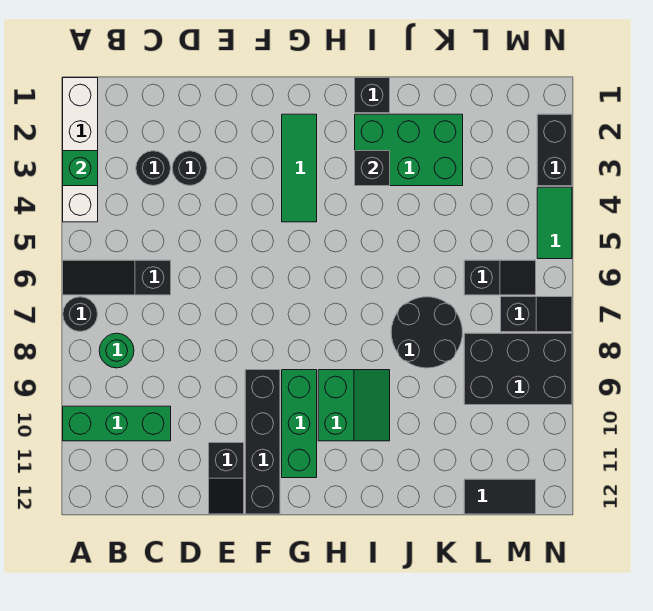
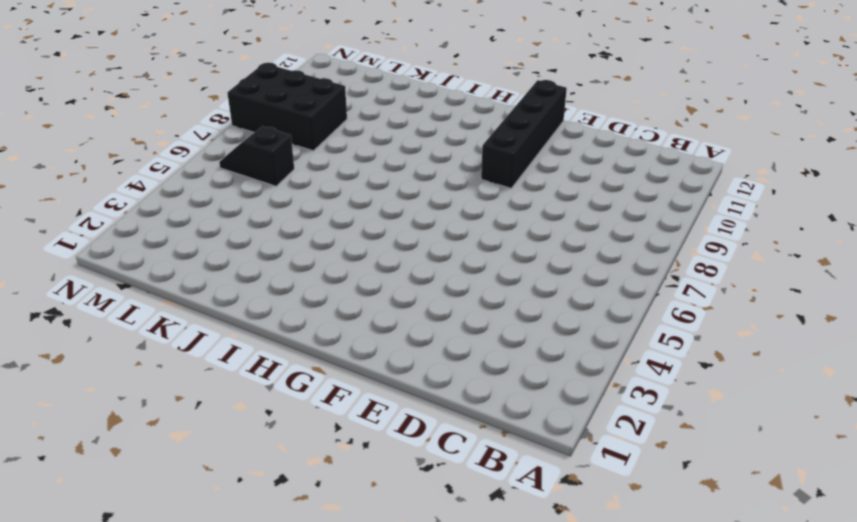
none -> white brick A1:A4 level 1
none -> black slope A6:C6 level 1 top C
none -> black round brick A7 level 1

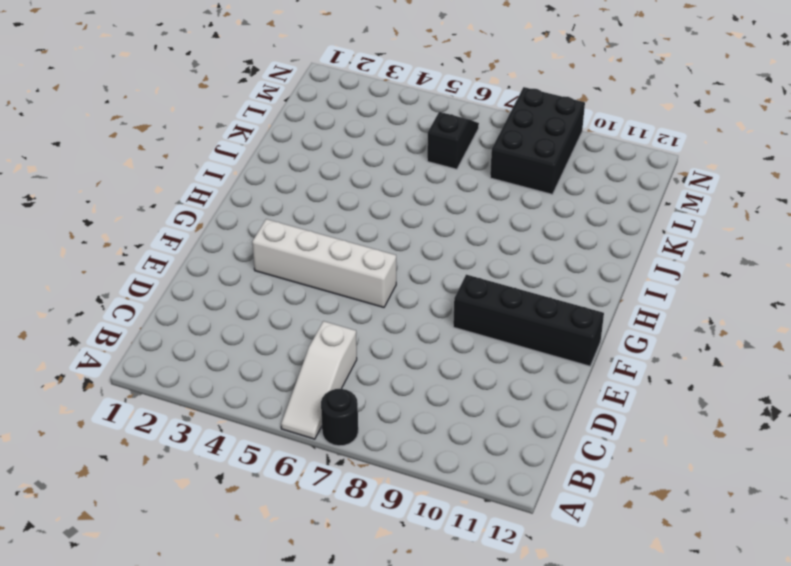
white slope A6:C6 level 1 top C -> black slope A6:C6 level 1 top C
white brick F3:F6 level 1 -> white brick A1:A4 level 1
none -> green brick A10:C10 level 1
none -> green round brick B8 level 1
none -> black round brick C3 level 1

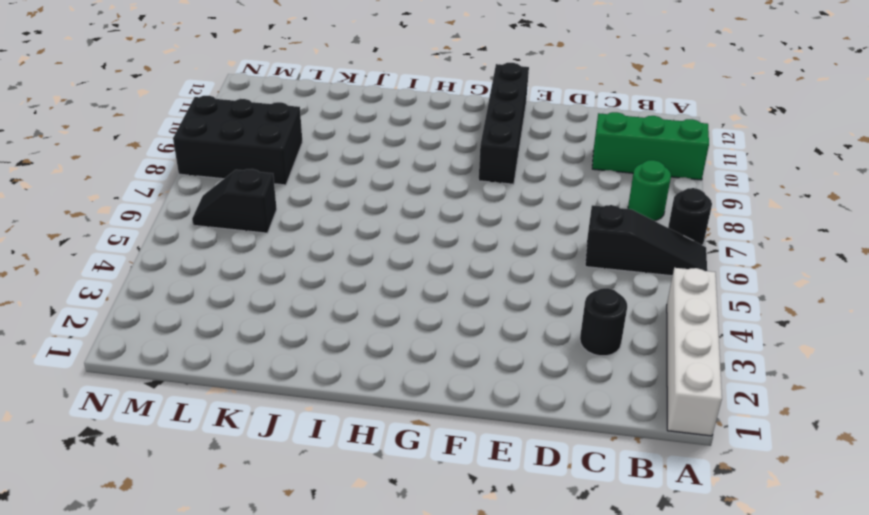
none -> black round brick D3 level 1
none -> black slope E11:E12 level 1 top 11
none -> green tile G2:G4 level 1

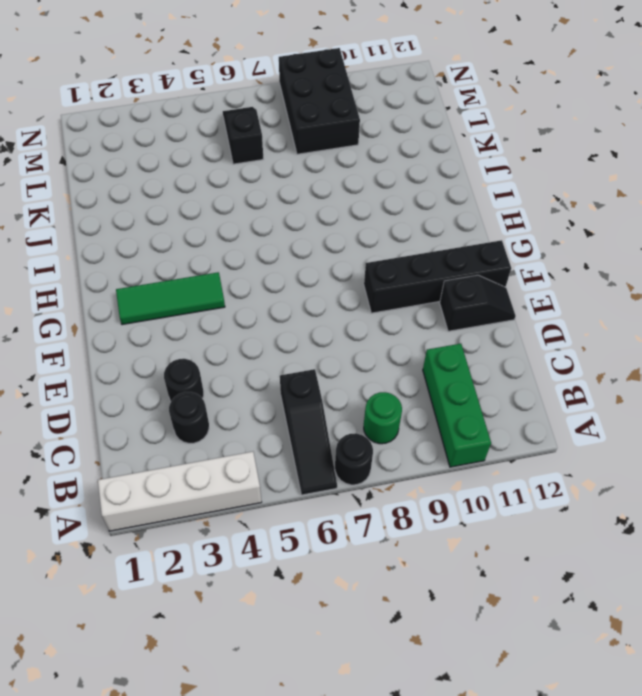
none -> green brick G9:G11 level 1
none -> green slope H9:I10 level 1 top H
none -> black brick I1 level 1

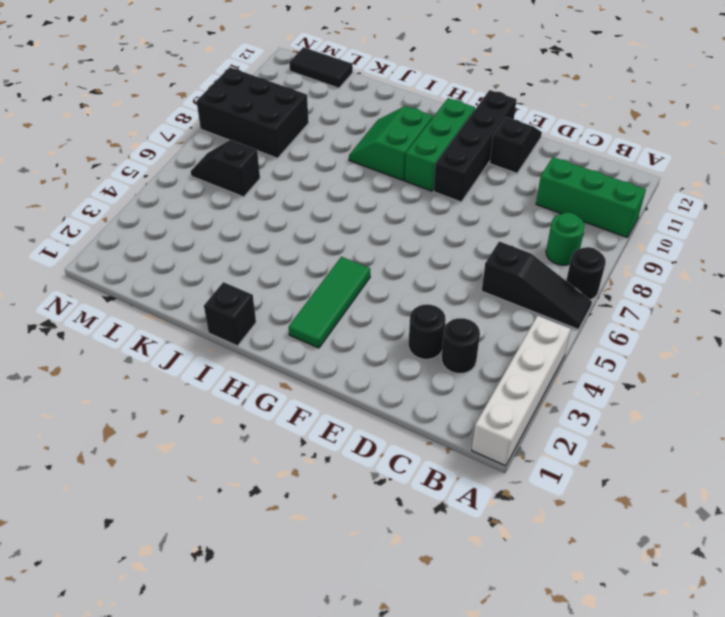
none -> green brick I2:K3 level 1
none -> black round brick J7:K8 level 1
none -> black slope M7:N7 level 1 top M

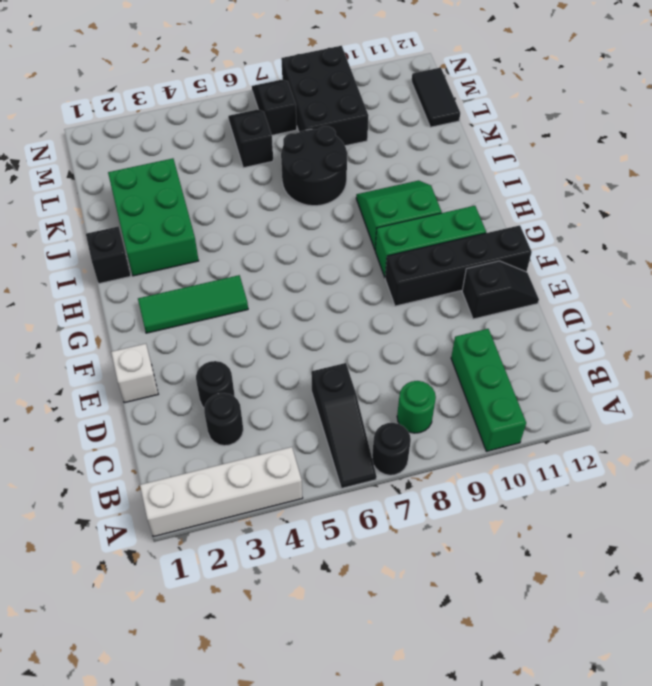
white brick E1 level 1 -> none
none -> black brick N2:N3 level 1
none -> green tile N4:N5 level 1
none -> green brick A3 level 2

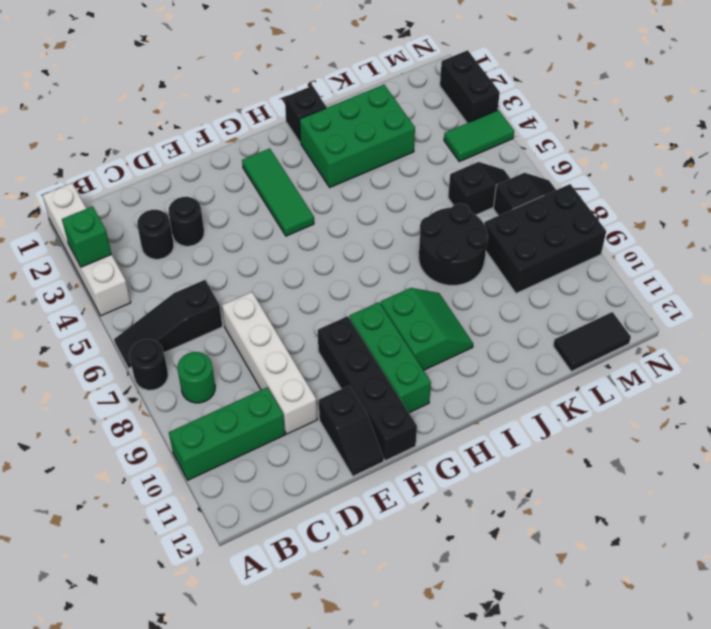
white brick D7:D10 level 1 -> none
green tile M4:N4 level 1 -> green tile N4:N5 level 1
none -> black brick I3 level 2

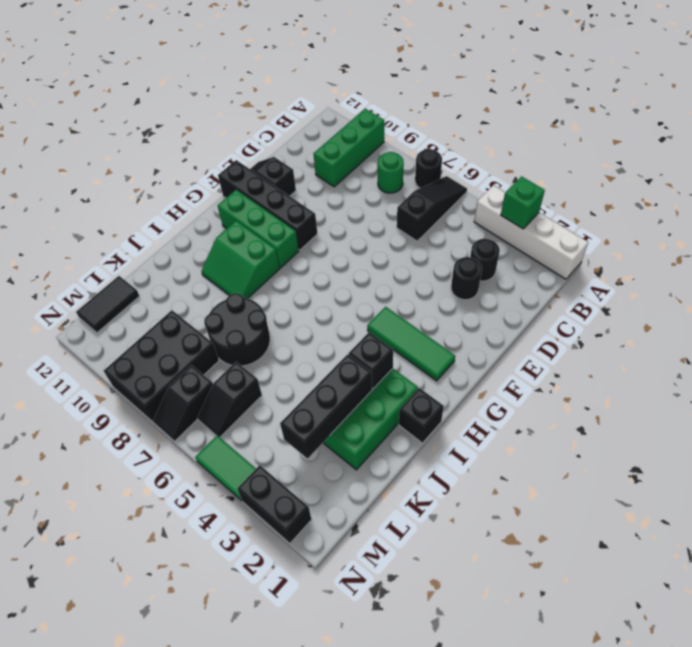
black brick J3:L3 level 2 -> none

